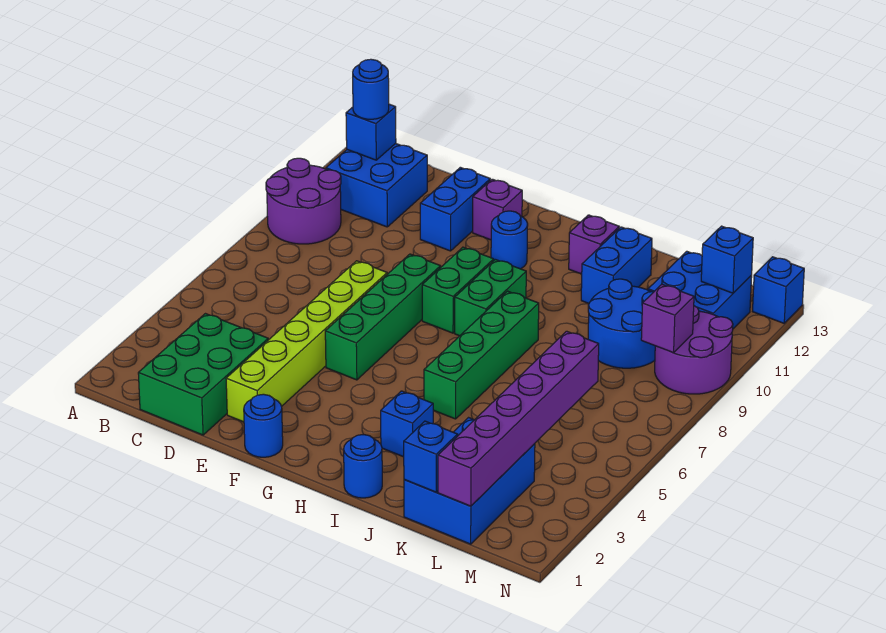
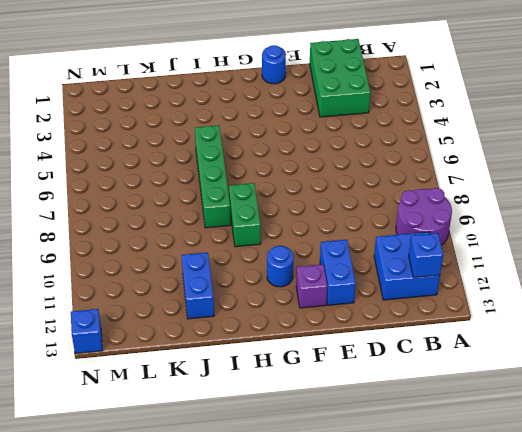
none -> lime brick E2:E7 level 1
none -> green brick F5:F8 level 1
none -> green brick G8:G9 level 1

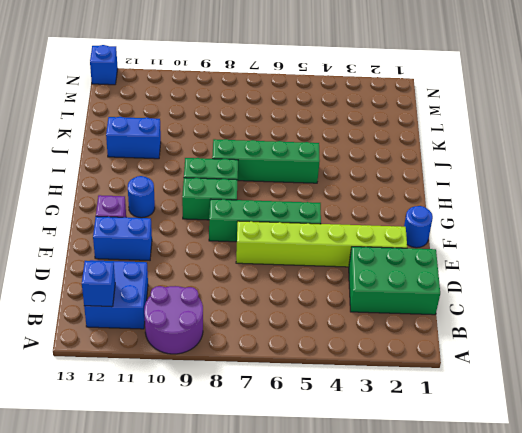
none -> blue round brick I1 level 1
none -> blue brick I3 level 1
none -> purple brick I12 level 1

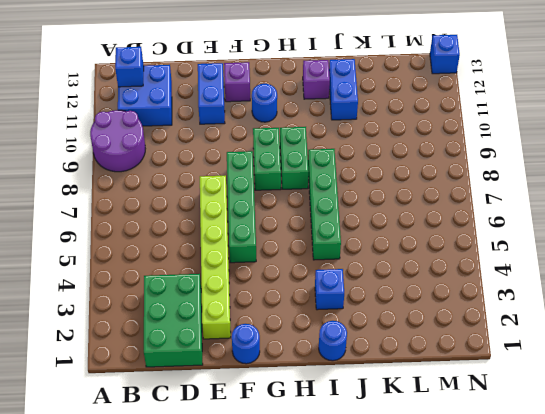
none -> blue brick K1:L3 level 1
none -> blue round brick K9:L10 level 1
none -> blue brick L11:M12 level 1

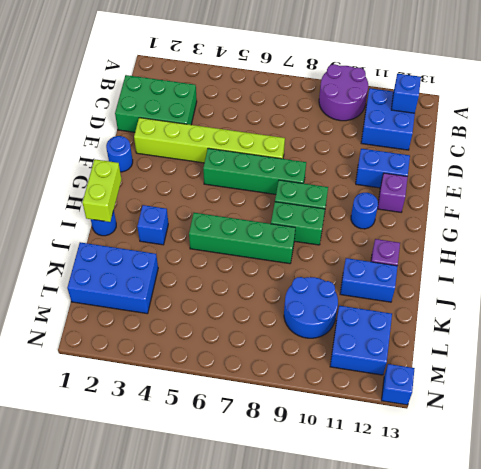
lime brick H1:I1 level 2 -> none
none -> purple round brick M9:N10 level 1
none -> blue brick K1 level 2
none -> purple brick L1:L6 level 2

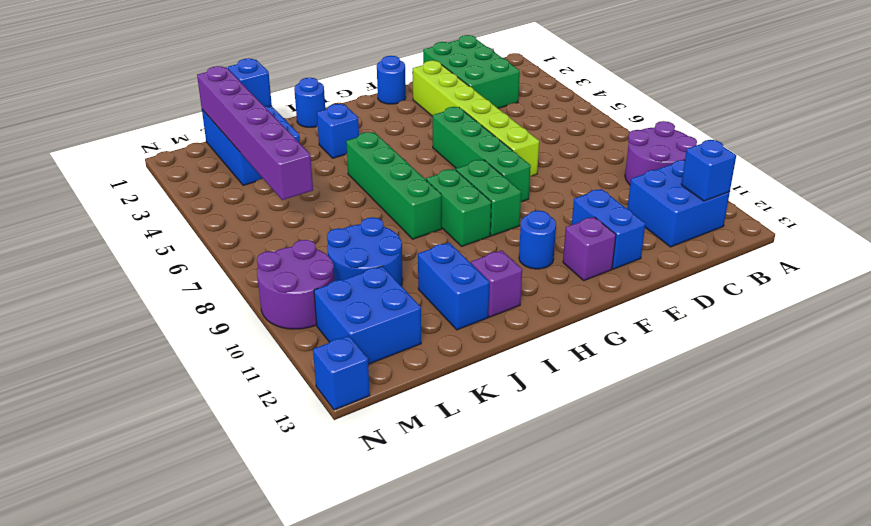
none -> purple brick M9 level 2
none -> blue brick M12 level 2
none -> blue round brick B12 level 3

